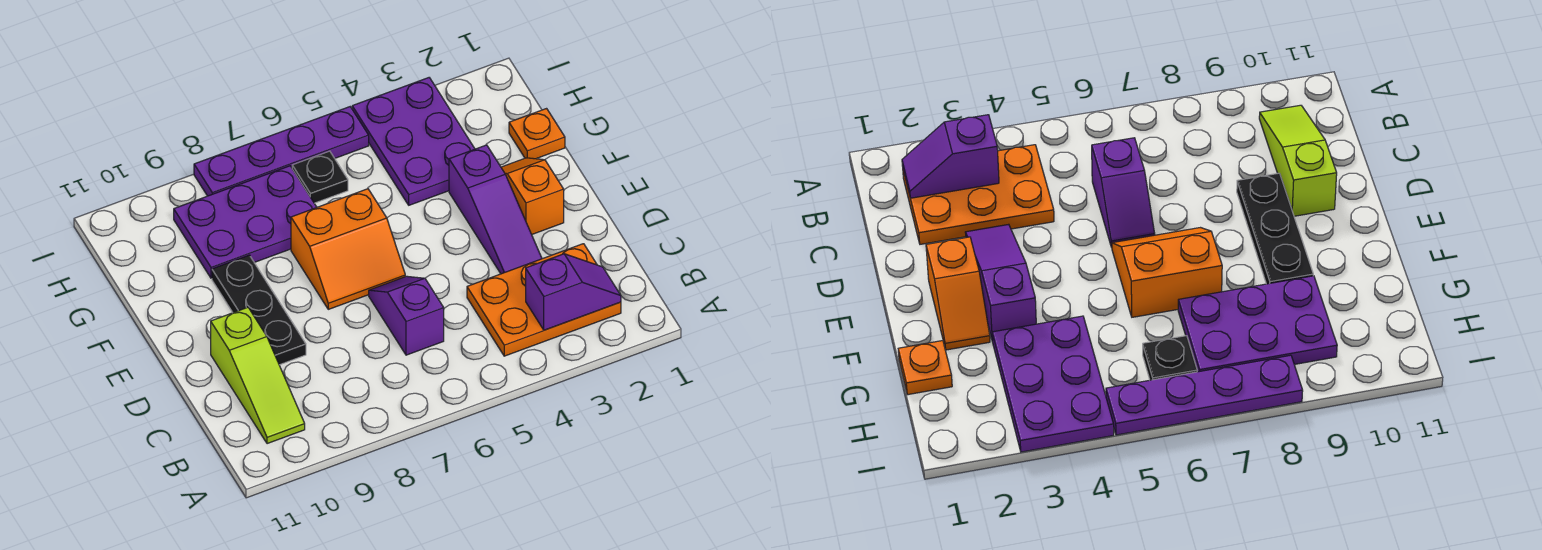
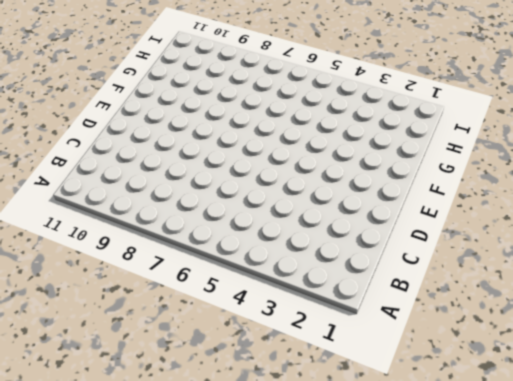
none -> orange plate B2:C4 level 1
none -> lime slope B10:D10 level 1 top D
none -> purple slope C6:D6 level 1 top C

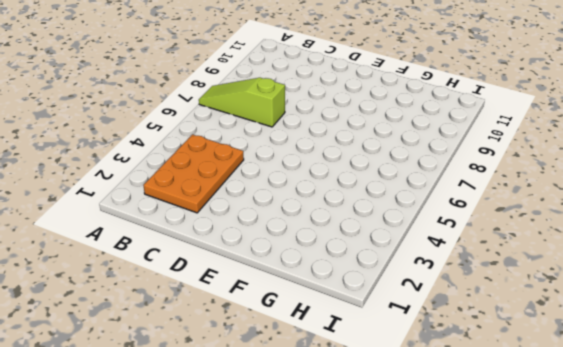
lime slope A7:C7 level 1 top C -> lime slope B10:D10 level 1 top D
none -> purple slope C6:D6 level 1 top C
none -> purple slope D3:F3 level 1 top F
none -> black plate D9:F9 level 1

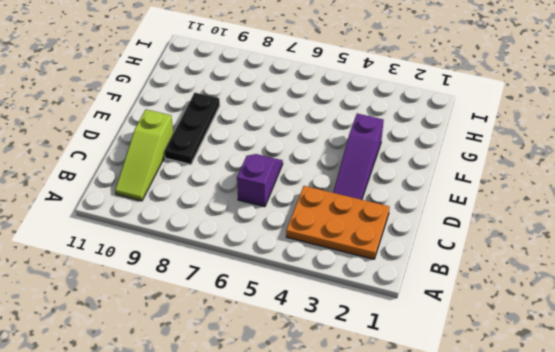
none -> orange slope E2:F2 level 1 top E
none -> orange slope E6:F7 level 1 top F
none -> orange plate G1 level 1

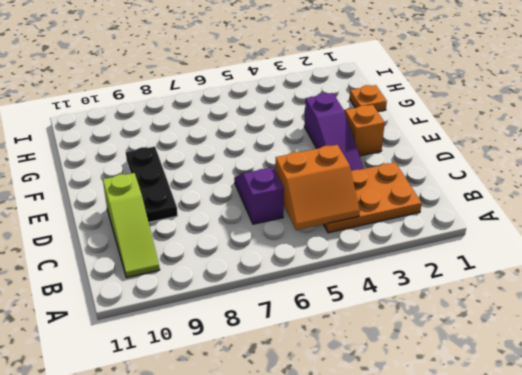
orange slope B4:C5 level 2 top C -> orange slope E6:F7 level 1 top F
none -> purple plate G3:I4 level 1
none -> purple plate G7:H9 level 1
none -> black plate H6 level 1

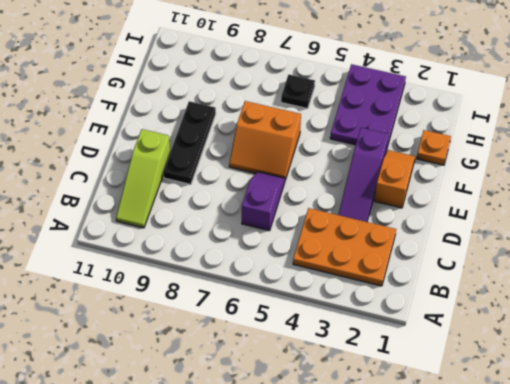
none -> purple plate G7:H9 level 1
none -> purple plate I5:I8 level 1
none -> purple slope B2:B3 level 2 top 3

